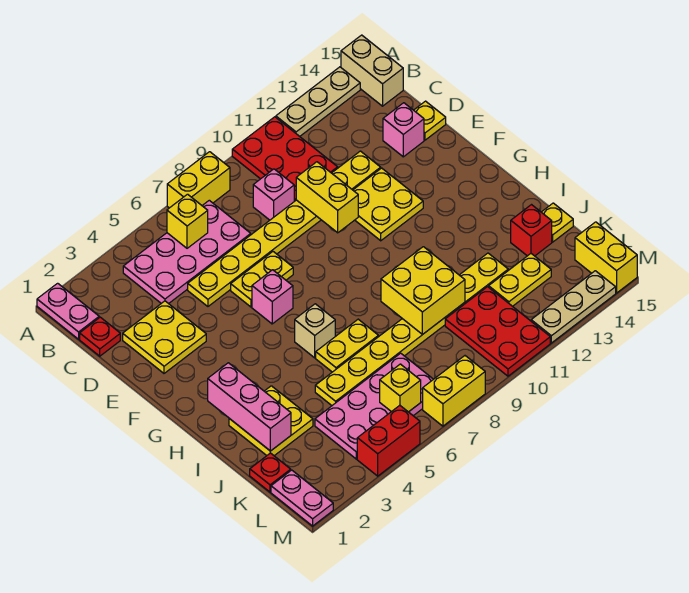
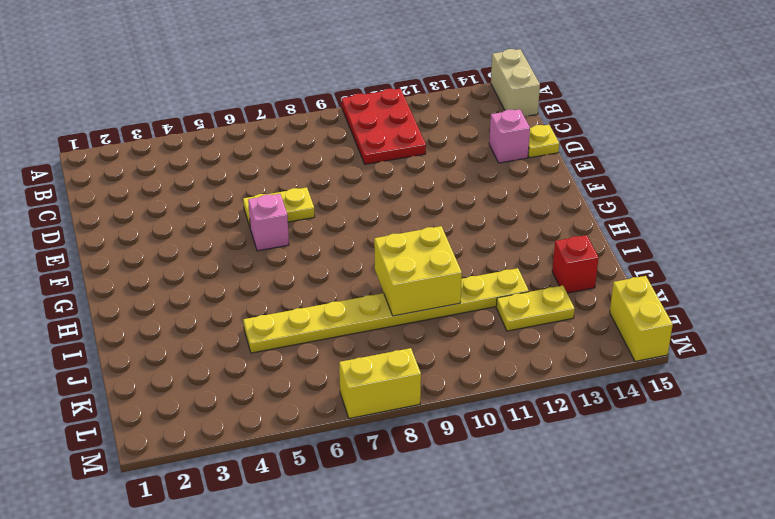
none -> pink plate A1:B1 level 1
none -> yellow brick A7:A8 level 1
none -> tan plate A12:A14 level 1
none -> pink plate B4:C7 level 1

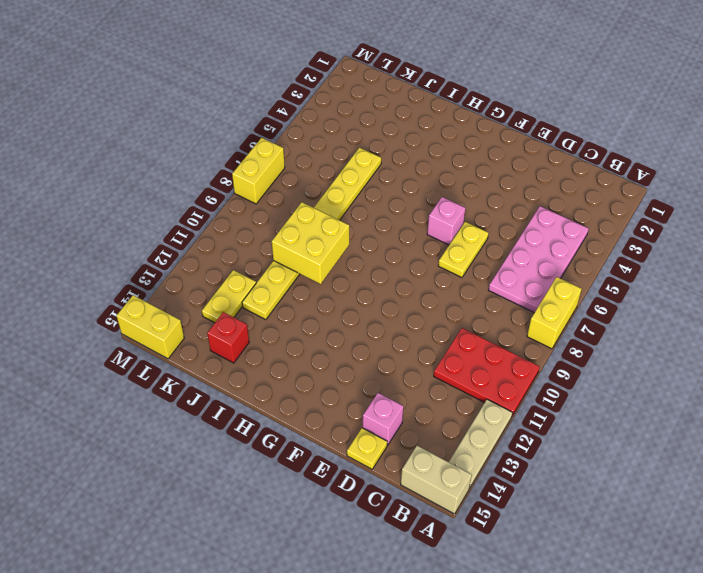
none -> pink plate A1:B1 level 1
none -> red plate C1 level 1
none -> pink brick C9 level 1
none -> yellow plate D2:E3 level 1

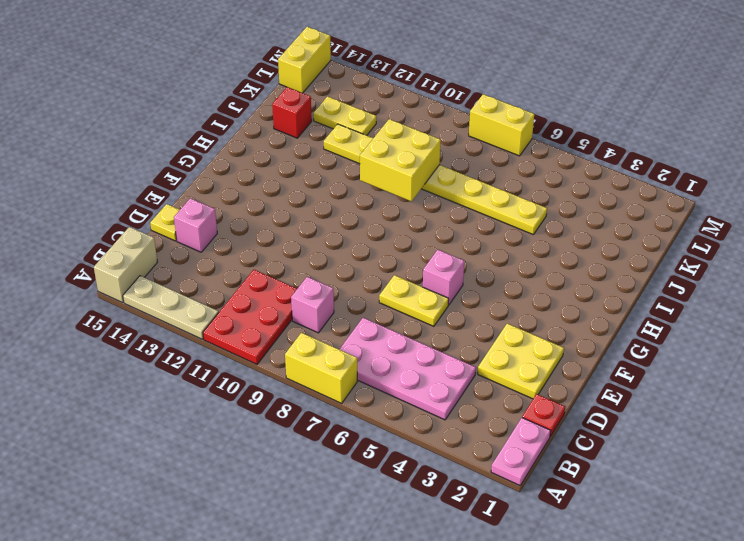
none -> yellow plate D5:D12 level 1
none -> yellow plate E11:F12 level 1
none -> tan brick H6 level 1
none -> yellow plate I2:J3 level 1

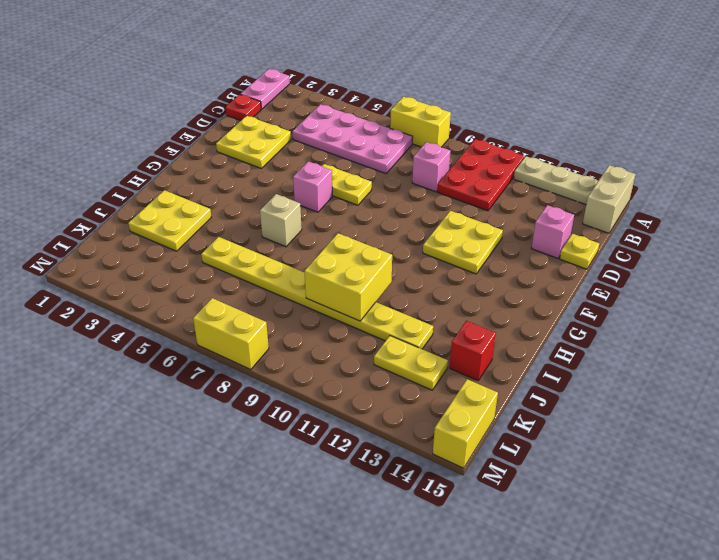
none -> yellow plate D5:D12 level 1
none -> yellow plate I6:I7 level 1
none -> yellow plate J15 level 1
none -> red plate K1 level 1

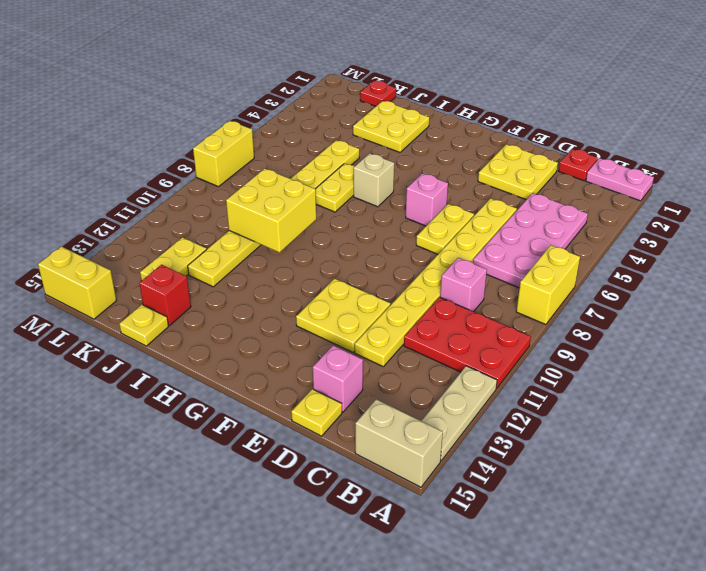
none -> pink plate K4:L7 level 1
none -> red plate K10:M11 level 1
none -> pink plate L1:M1 level 1
none -> red brick M4:M5 level 1

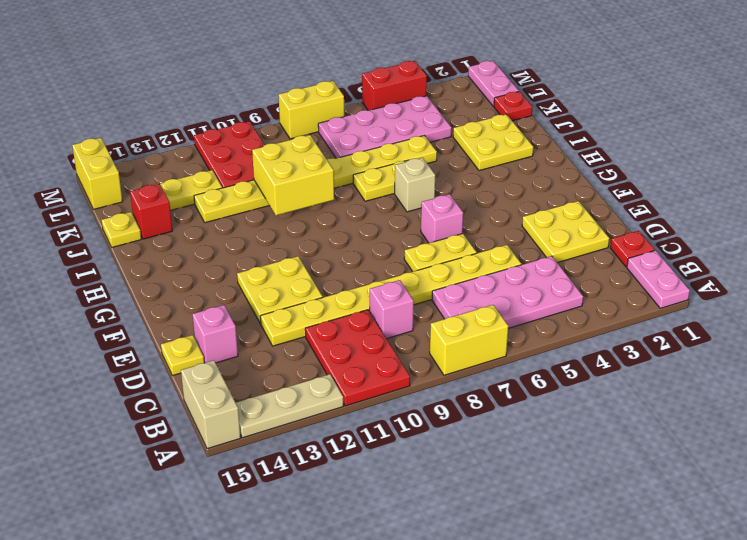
none -> tan plate M12:M14 level 1
none -> yellow brick B6 level 2
none -> yellow brick D10:E10 level 2
none -> pink brick H2:J2 level 2

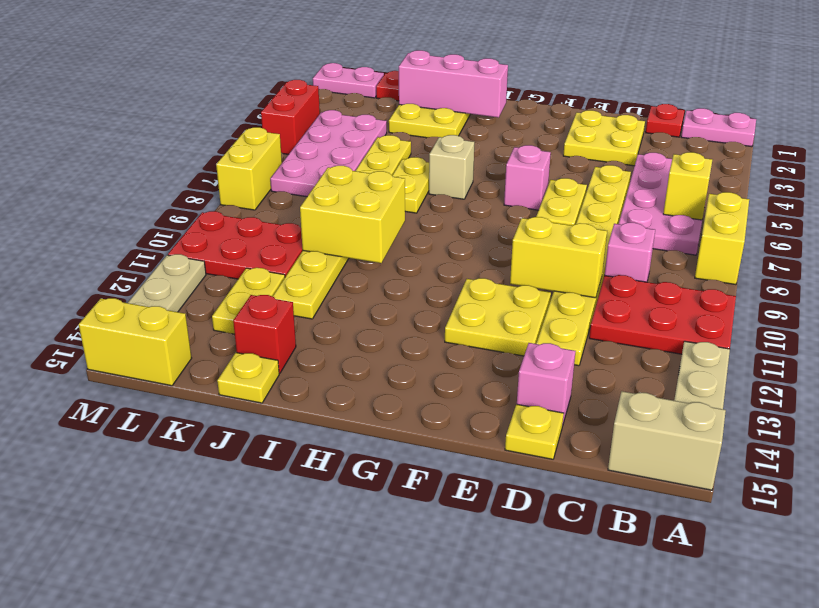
none -> yellow brick L6 level 2

